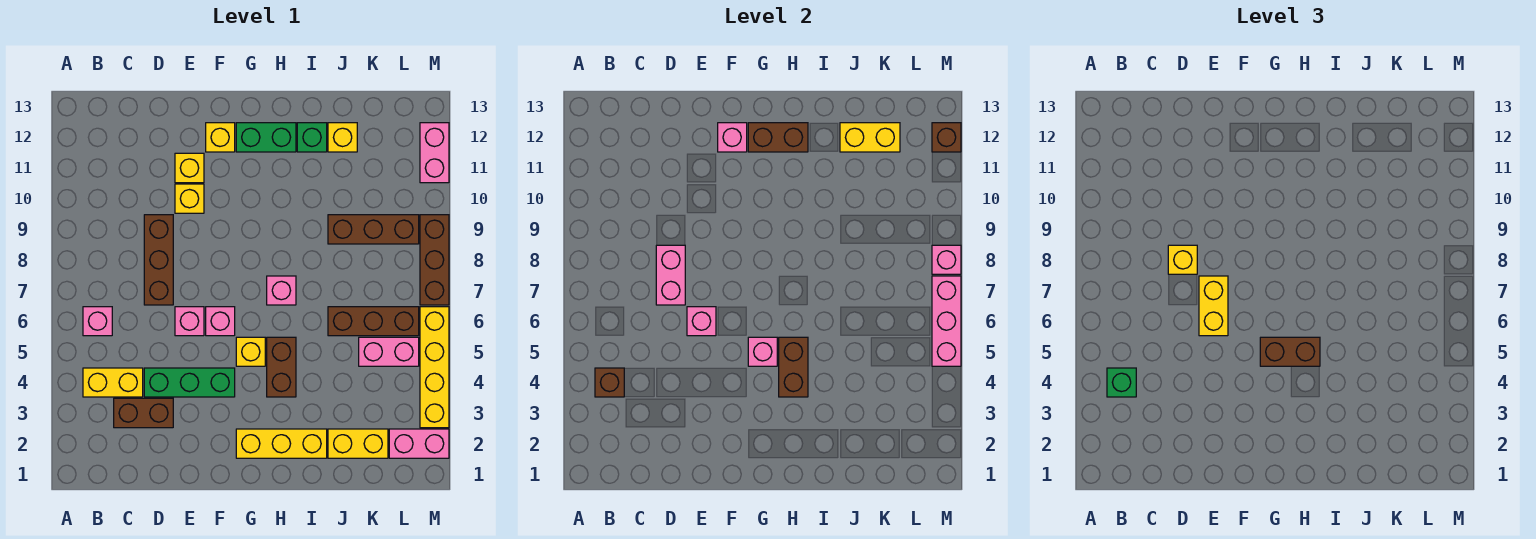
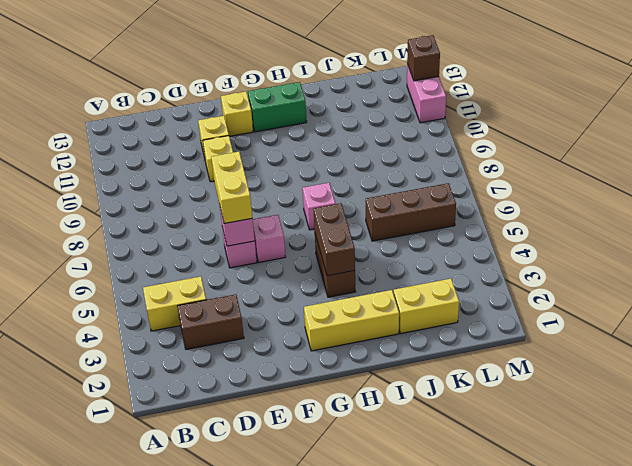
none -> pink brick B6 level 1
none -> green brick D4:F4 level 1
none -> brown brick D7:D9 level 1
none -> yellow brick G5 level 1

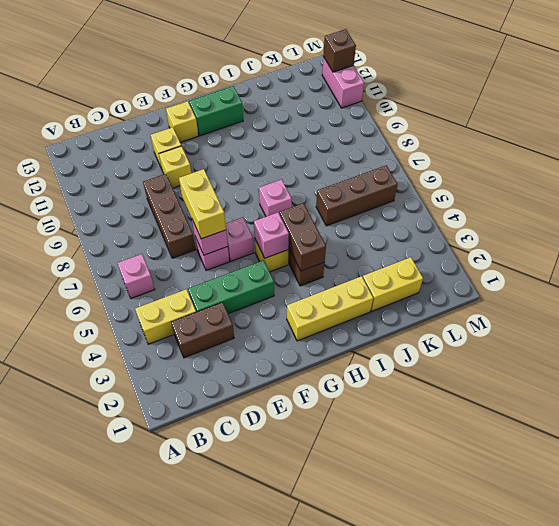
none -> green brick I12 level 1
none -> brown brick J9:L9 level 1
none -> yellow brick J12 level 1
none -> pink brick K5:L5 level 1

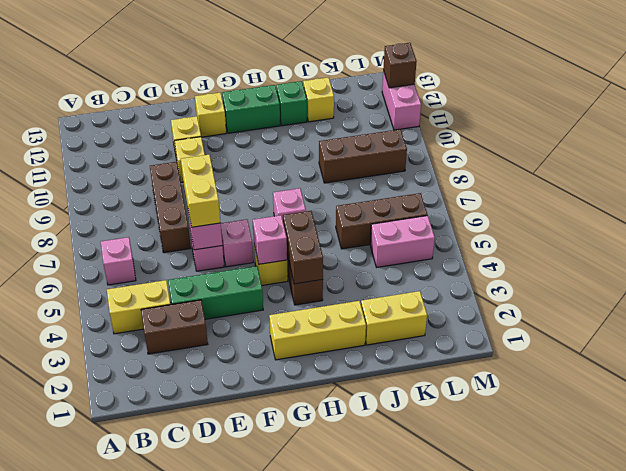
none -> pink brick L2:M2 level 1
none -> yellow brick M3:M6 level 1
none -> brown brick M7:M9 level 1
none -> brown brick B4 level 2

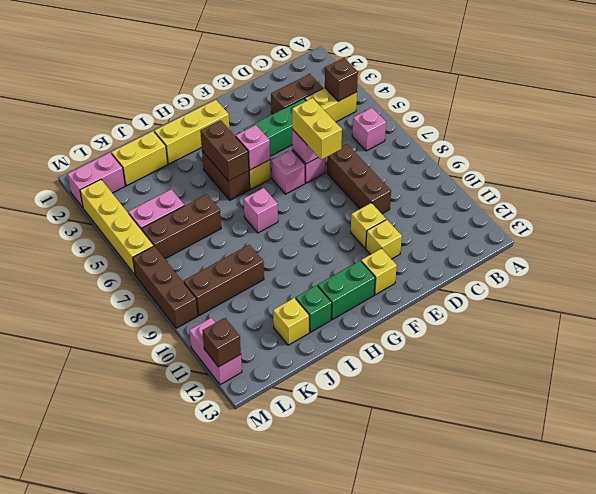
none -> pink brick D7:D8 level 2
none -> pink brick F12 level 2
none -> brown brick G12:H12 level 2
none -> yellow brick J12:K12 level 2

